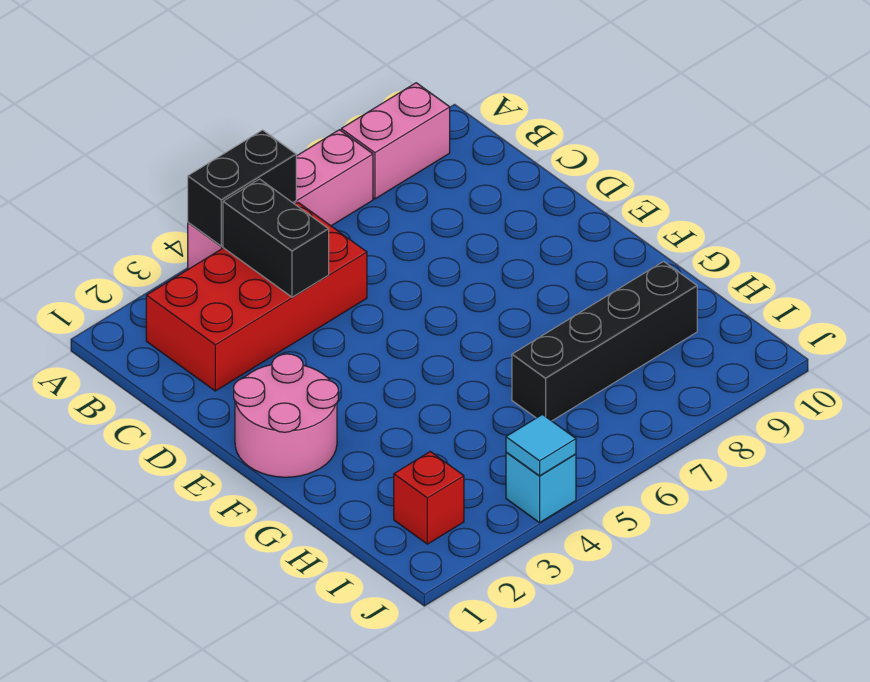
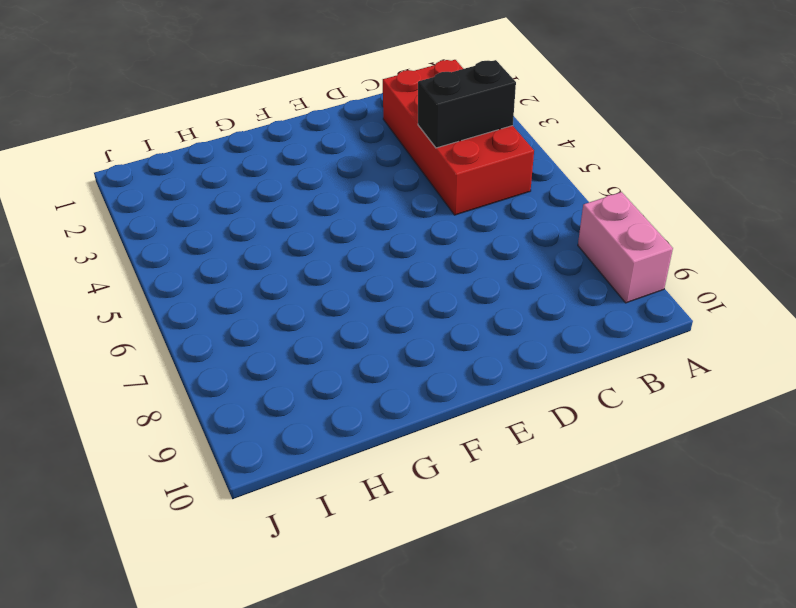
none -> pink brick A4:A7 level 1
none -> pink round brick E1:F2 level 1

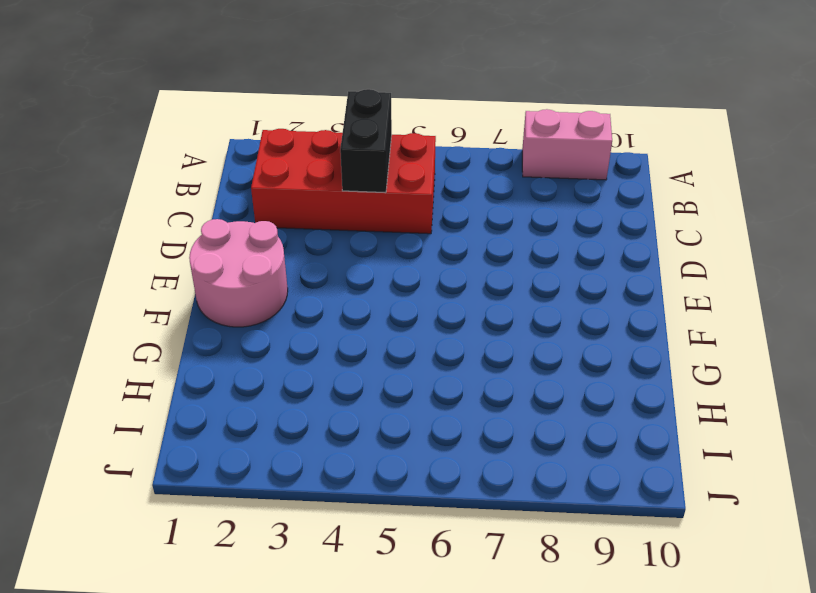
none -> pink brick A4:A7 level 1
none -> black brick H6:H9 level 1

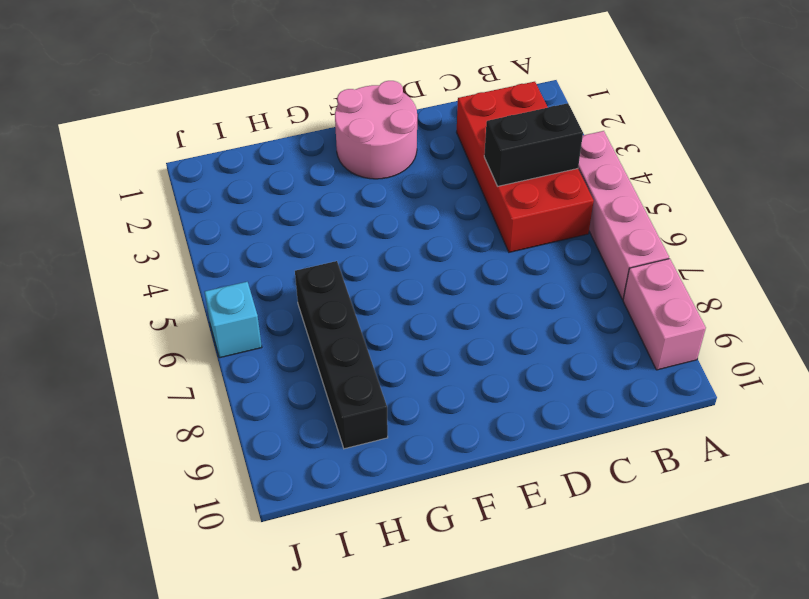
cyan brick J6 level 1 -> cyan brick J4 level 1
none -> red brick I2 level 1
none -> black brick A4:A5 level 2

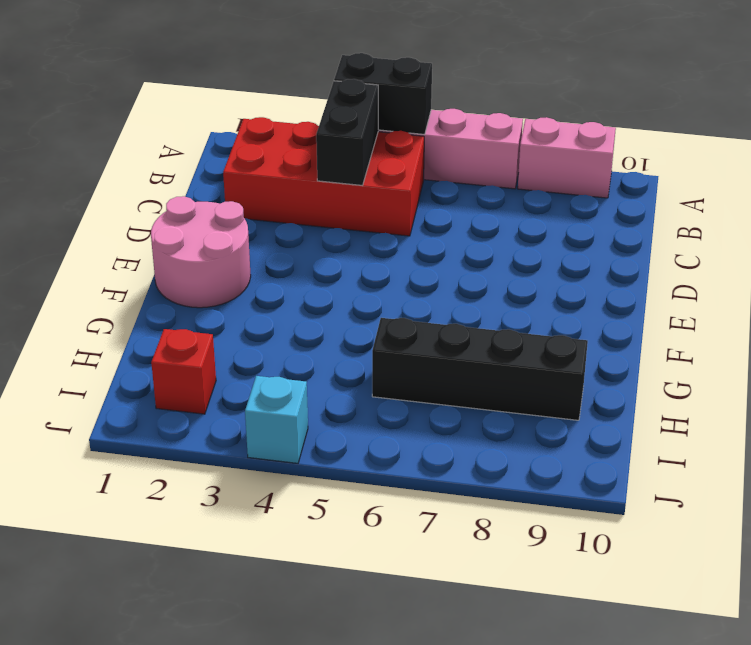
none -> cyan tile J4 level 2

